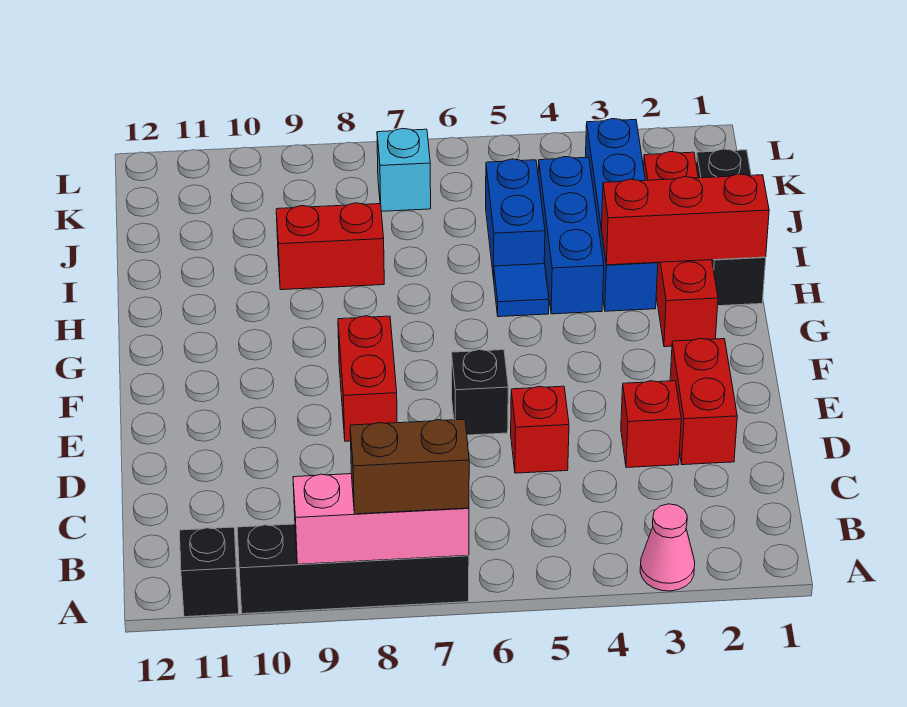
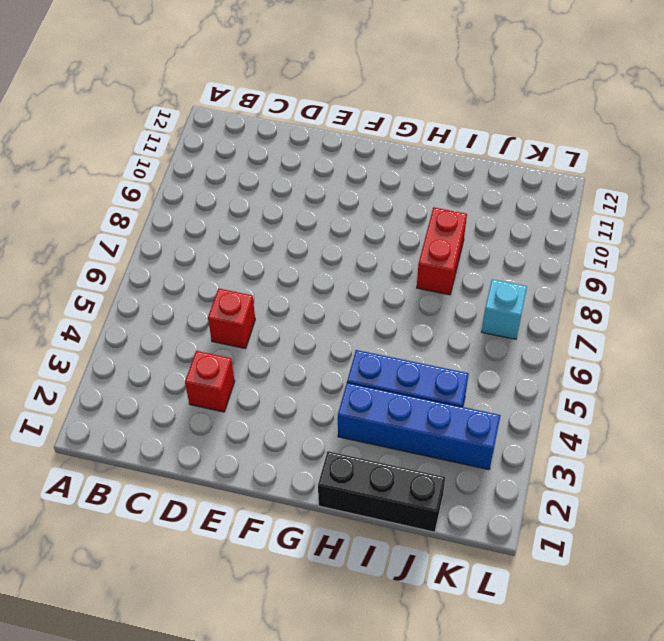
none -> pink cone A3 level 1
none -> black brick A7:A10 level 1
none -> black brick A11 level 1

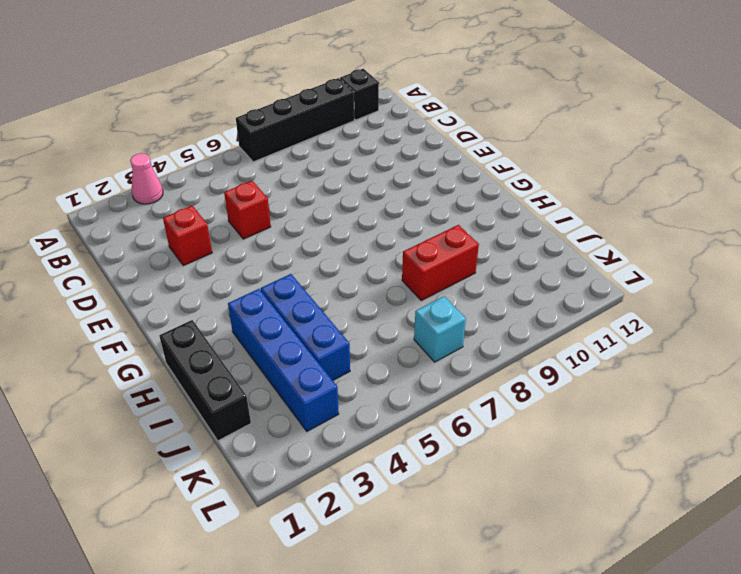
none -> red brick D2:E2 level 1
none -> black brick E6 level 1
none -> red brick E8:F8 level 1

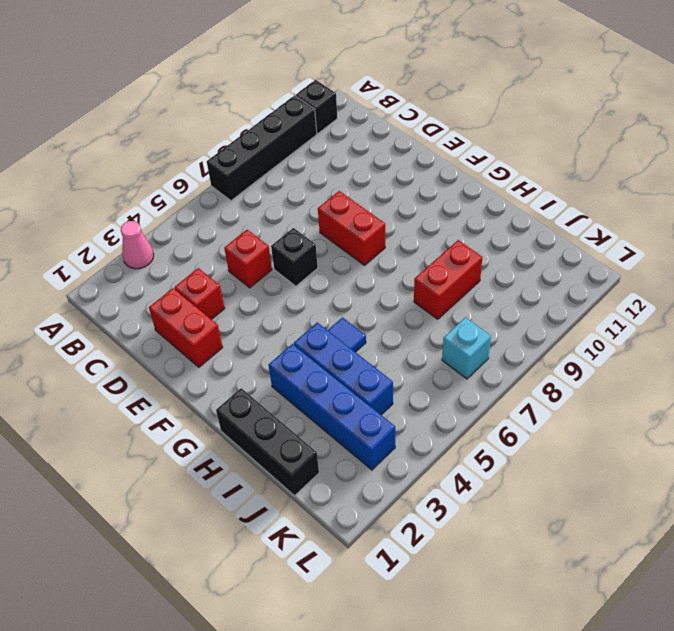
none -> red brick G2:J2 level 1
none -> blue brick I5:J5 level 1
none -> pink brick A7:A9 level 2

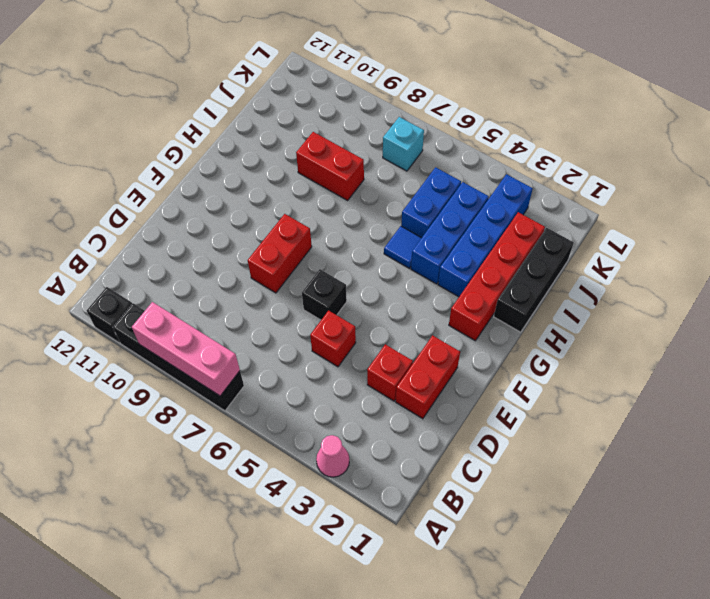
none -> red brick H1:H3 level 2
none -> brown brick A7:A8 level 3

